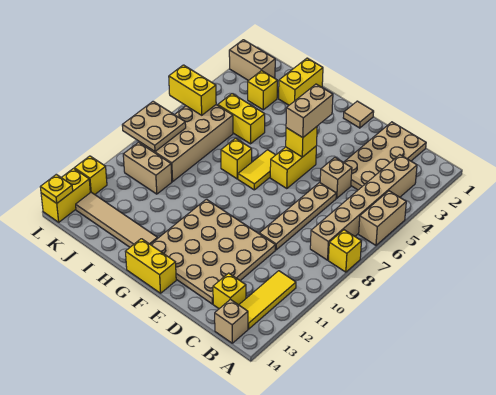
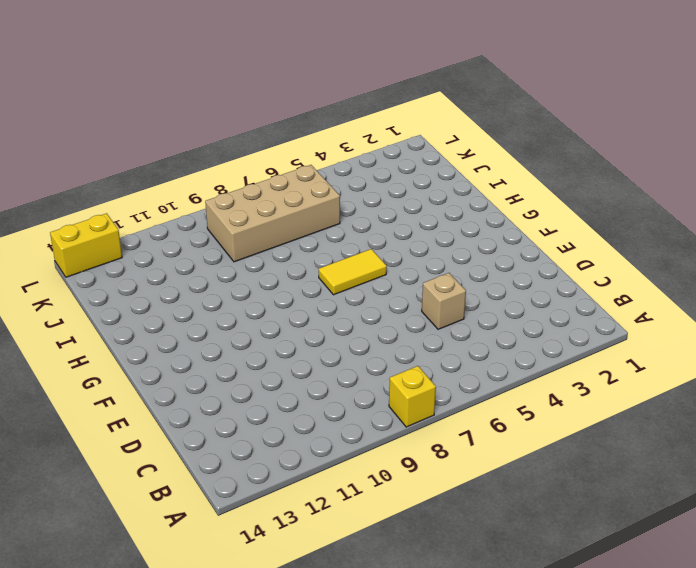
none -> tan brick A5:A6 level 1
none -> tan brick B3:B8 level 1
none -> yellow tile B11:B13 level 1

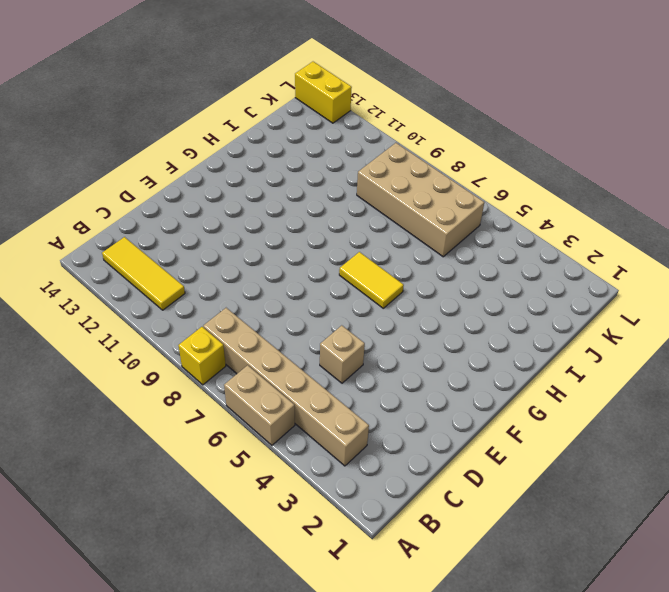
none -> tan brick B14 level 1
none -> tan plate C1:D4 level 1
none -> yellow brick C13 level 1

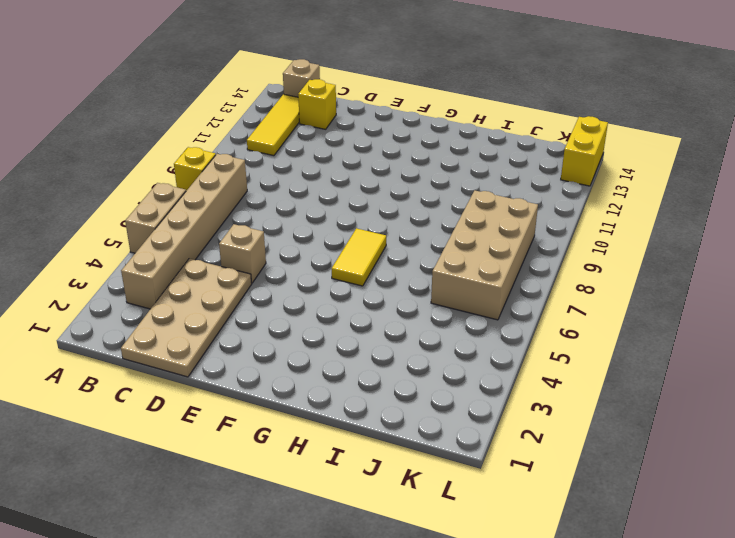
none -> tan plate D6:D9 level 1
none -> tan plate D10:G13 level 1
none -> tan tile F1 level 1

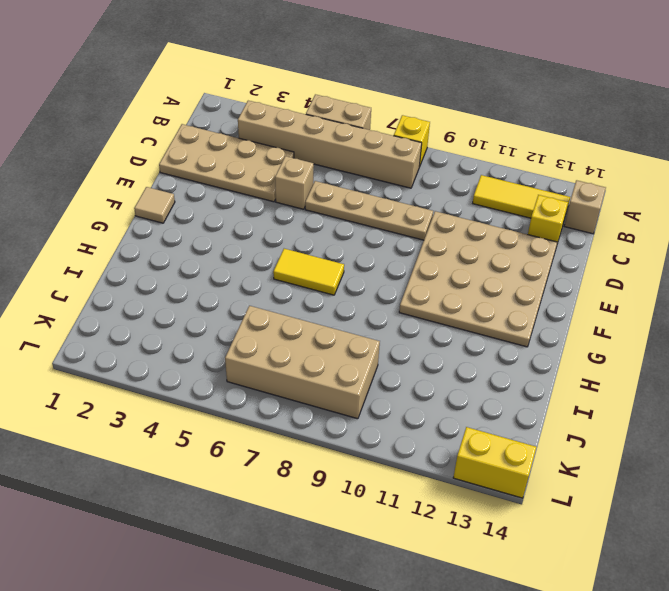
none -> yellow brick F5:F6 level 1
none -> yellow brick F14:G14 level 1
none -> yellow brick H7 level 1

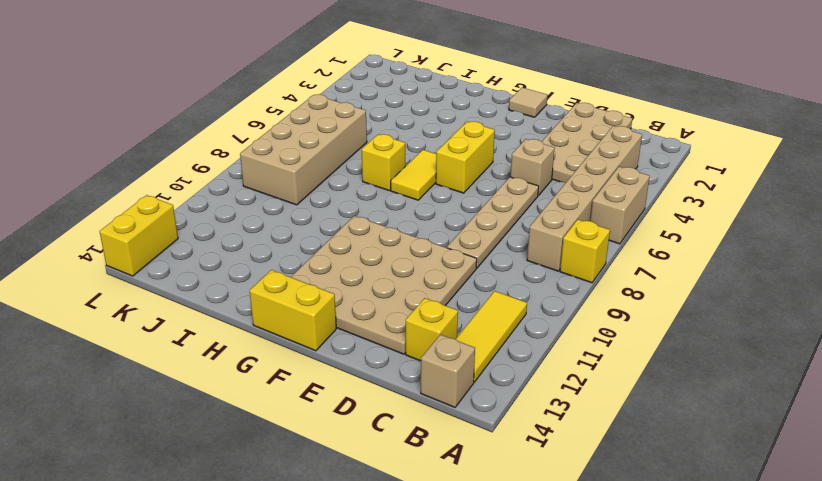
none -> tan tile H13:K13 level 1
none -> yellow brick I1:I2 level 1
none -> yellow brick I5:J5 level 1

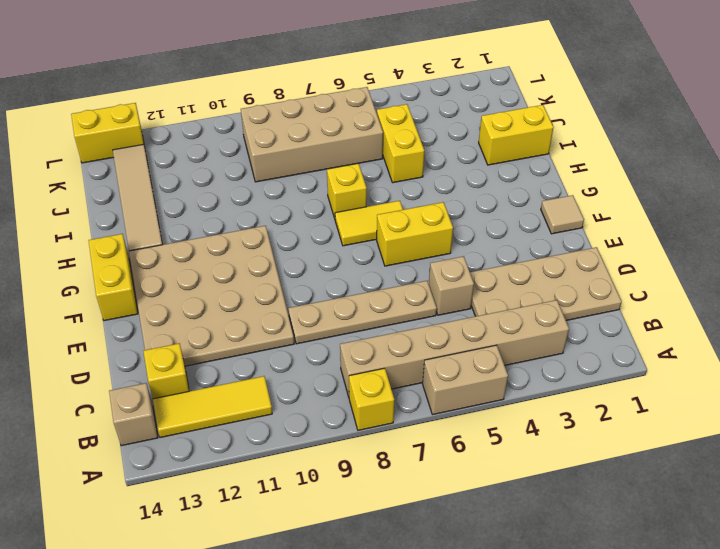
none -> yellow brick J3 level 1
none -> tan brick J10:K10 level 1
none -> tan brick K2:L2 level 1

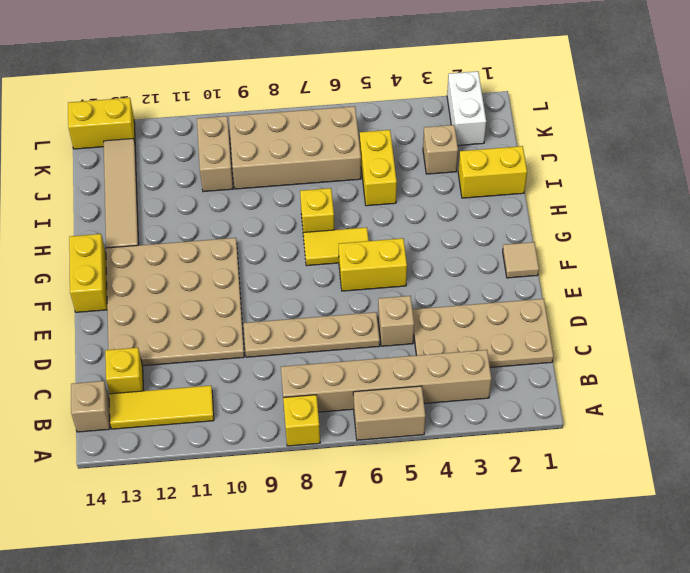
tan brick J3 level 1 -> yellow brick J3 level 1
white brick K2:L2 level 1 -> tan brick K2:L2 level 1
none -> yellow brick L12 level 1
none -> yellow brick F5 level 2
none -> yellow brick K6:L6 level 2

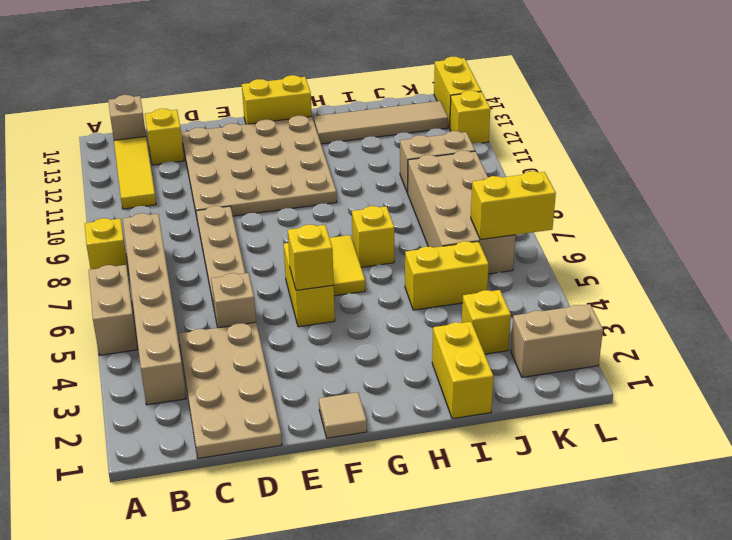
none -> tan plate K8:L9 level 2
none -> yellow plate L14 level 2
none -> tan brick F4:F5 level 3

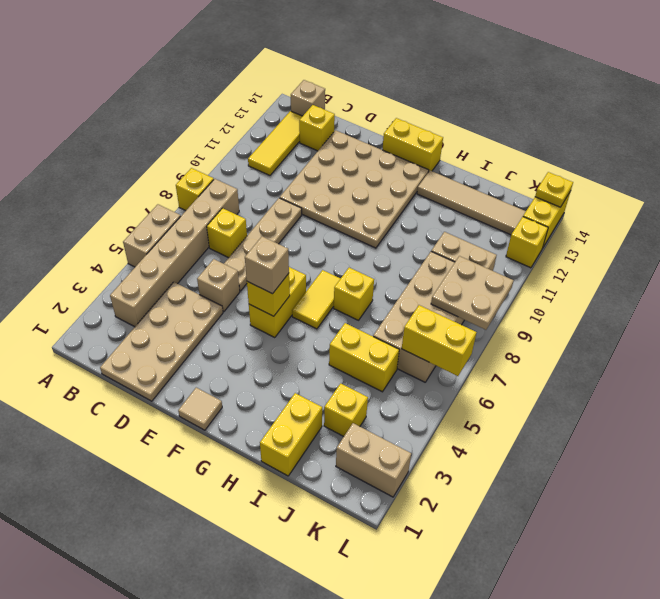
yellow brick C7 level 1 -> none
tan brick F5 level 3 -> tan brick F4:F5 level 3

